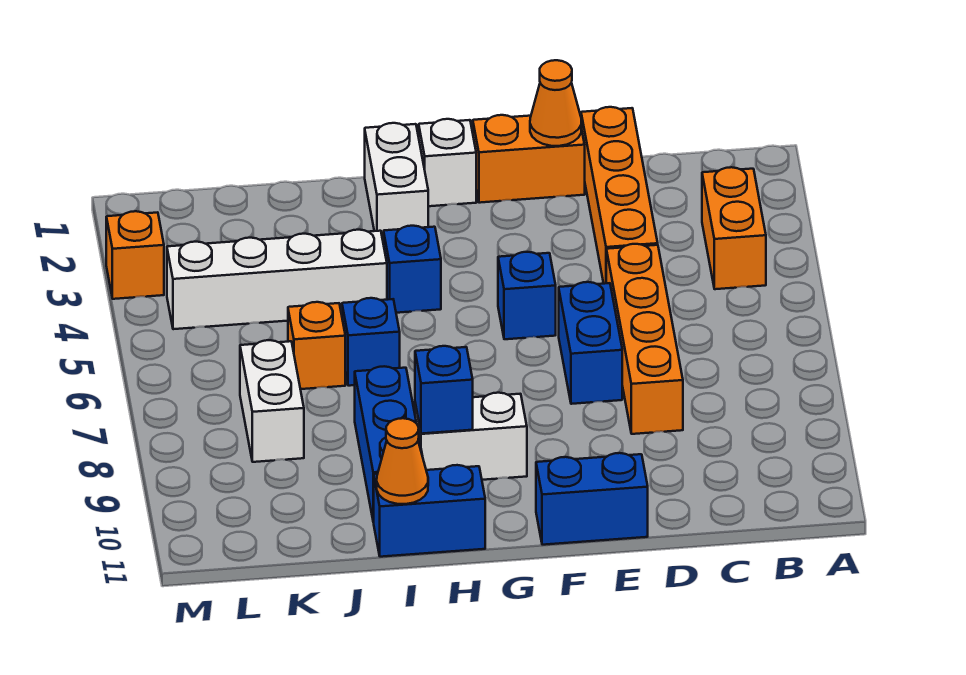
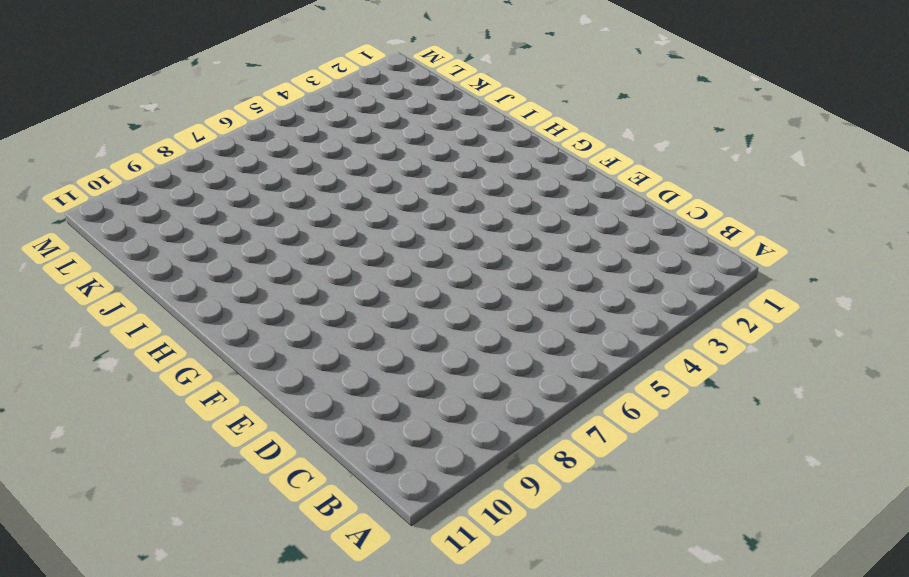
none -> orange brick B3:B4 level 1
none -> orange brick D1:D4 level 1
none -> orange brick D5:D8 level 1

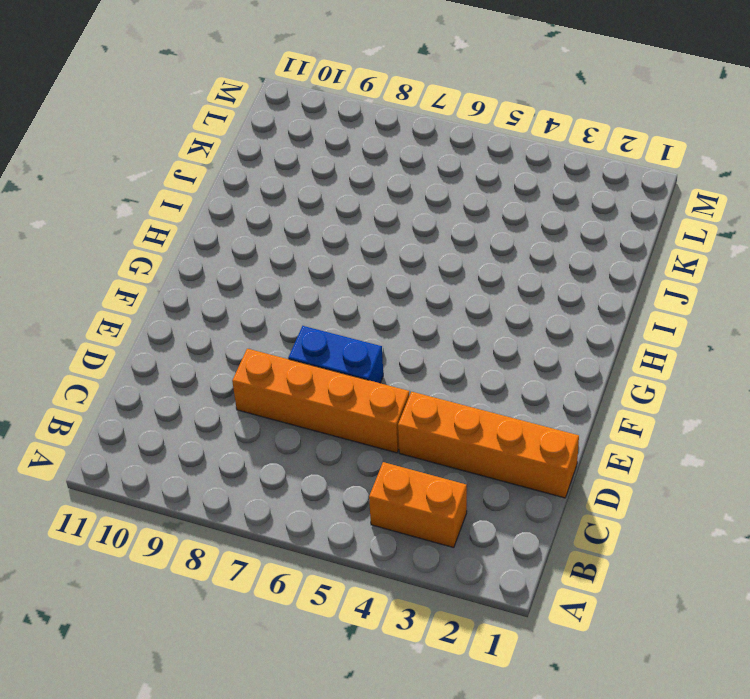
none -> orange brick E1:F1 level 1
none -> blue brick E11:F11 level 1
none -> blue brick F5 level 1

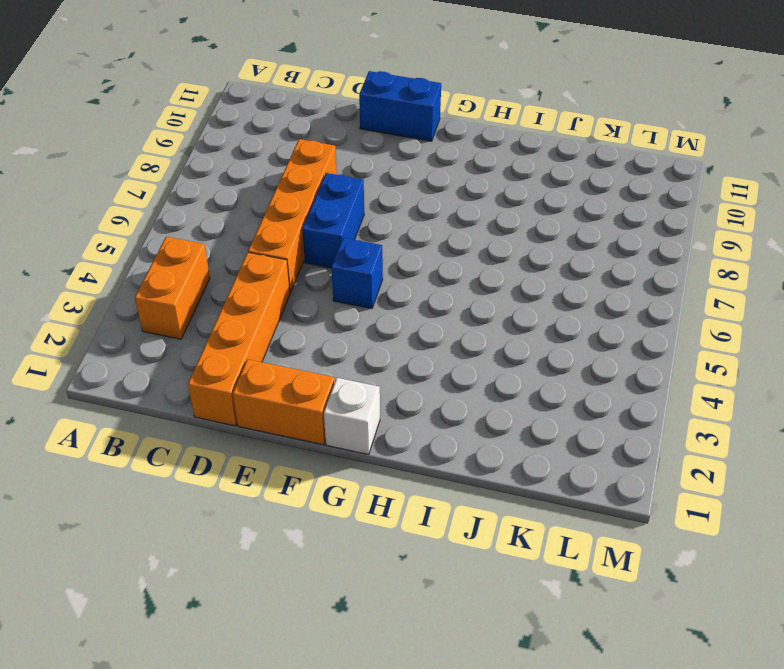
none -> white brick G9:H9 level 1
none -> white brick H1:H2 level 1
none -> blue brick H4 level 1

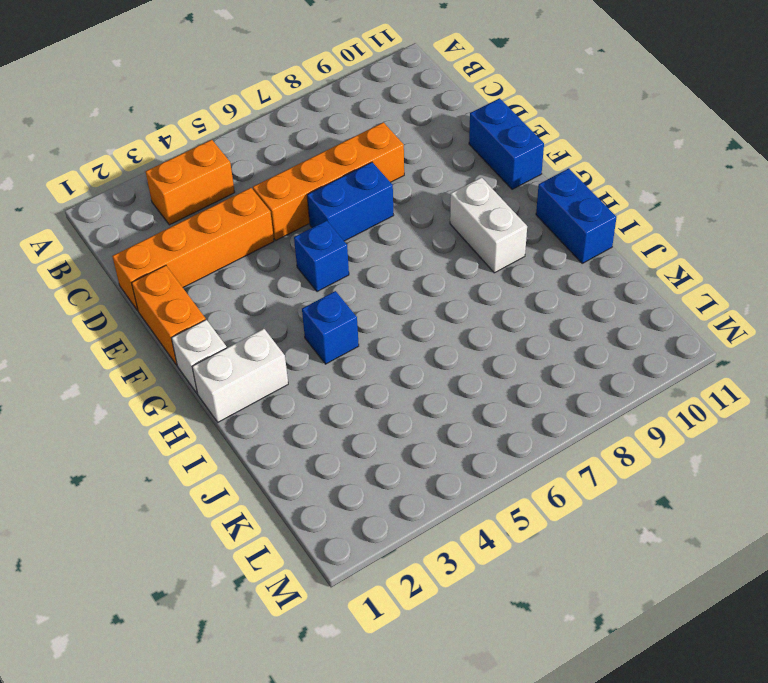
none -> white brick I4:L4 level 1
none -> blue brick I6 level 1
none -> blue brick I8:I10 level 1

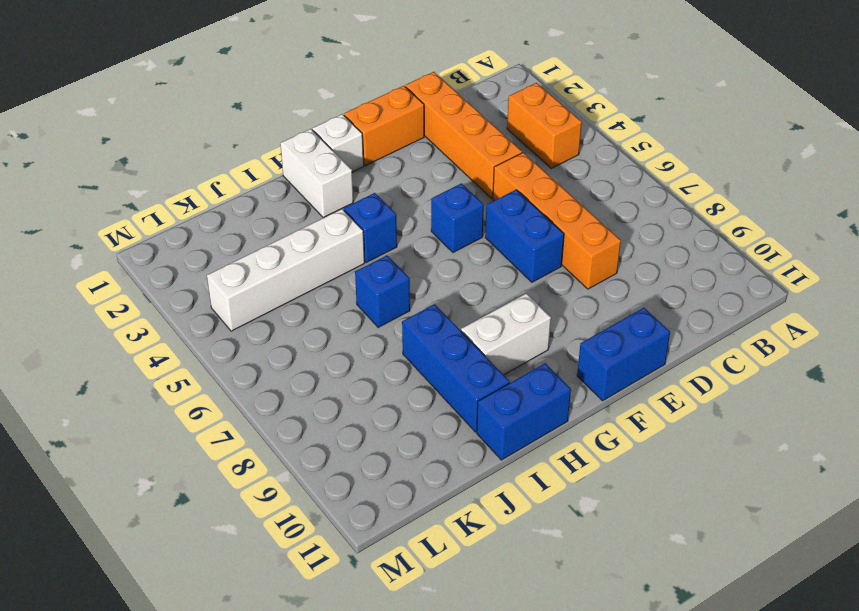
none -> orange brick J6 level 1
none -> white brick K7:K8 level 1
none -> orange brick M3 level 1

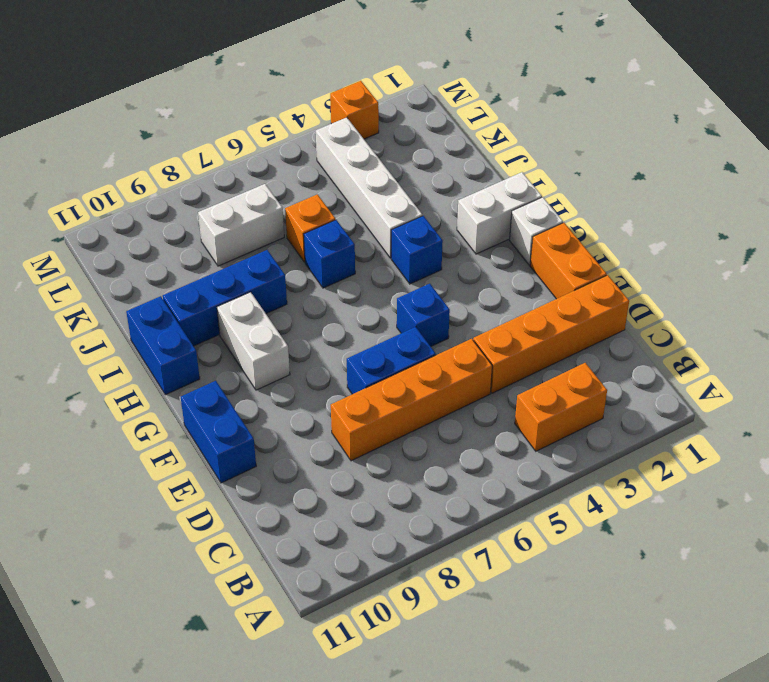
none -> orange cone E1 level 2
none -> blue brick H9 level 2
none -> orange cone I11 level 2

